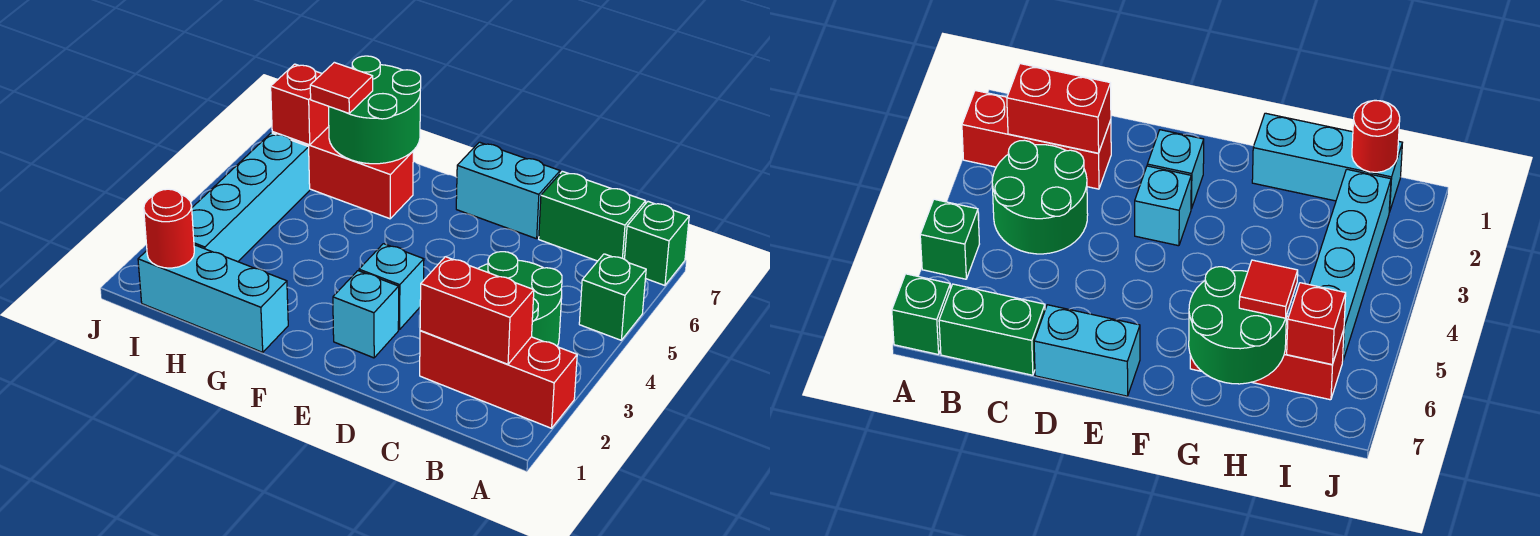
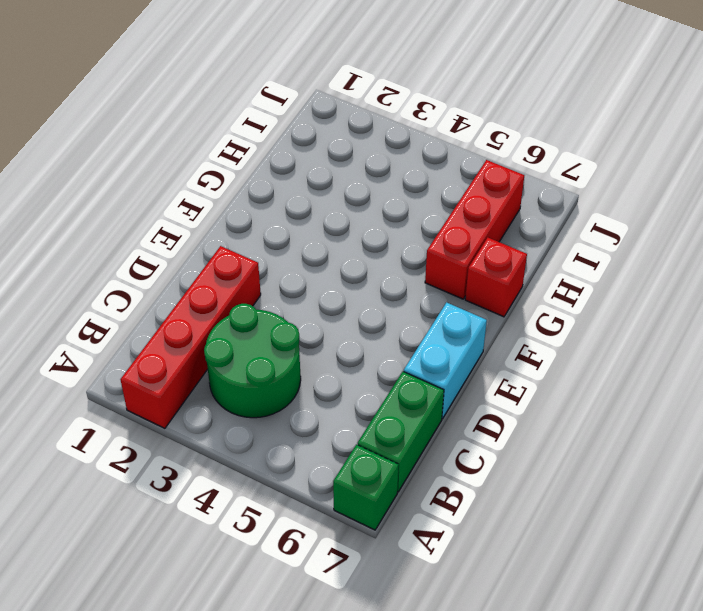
red brick A2:D2 level 1 -> red brick A2:C2 level 1
red brick G7 level 1 -> red brick I6 level 2
none -> green brick A5 level 1
none -> cyan brick E2 level 1
none -> cyan brick E3 level 1

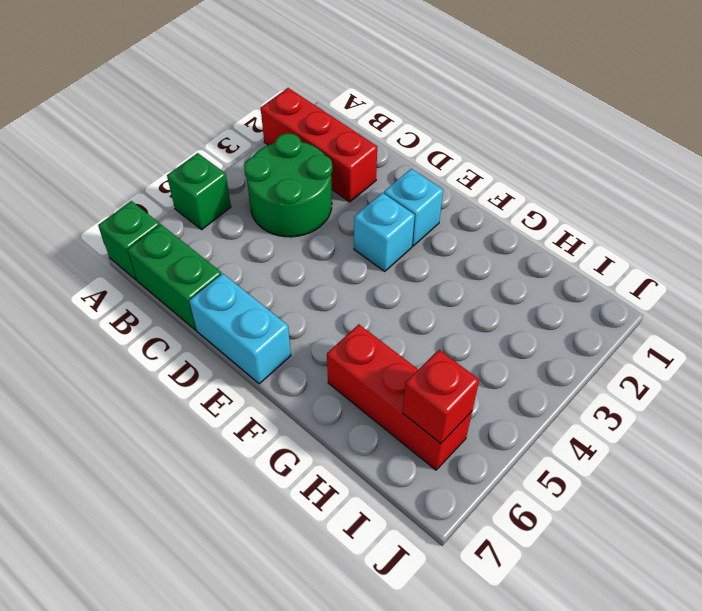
none -> cyan brick G1:I1 level 1
none -> cyan brick I2:I5 level 1
none -> red brick B2:C2 level 2

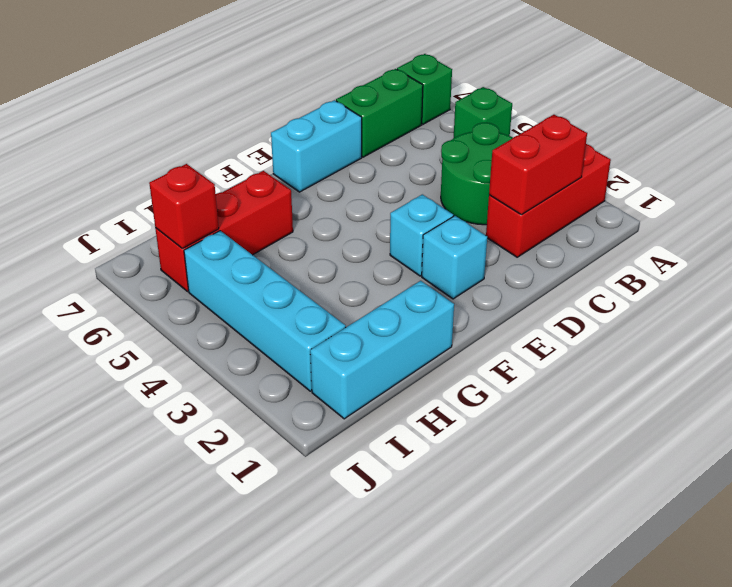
none -> green round brick G6:H7 level 2
none -> red round brick I1 level 2
none -> red tile H6 level 3

